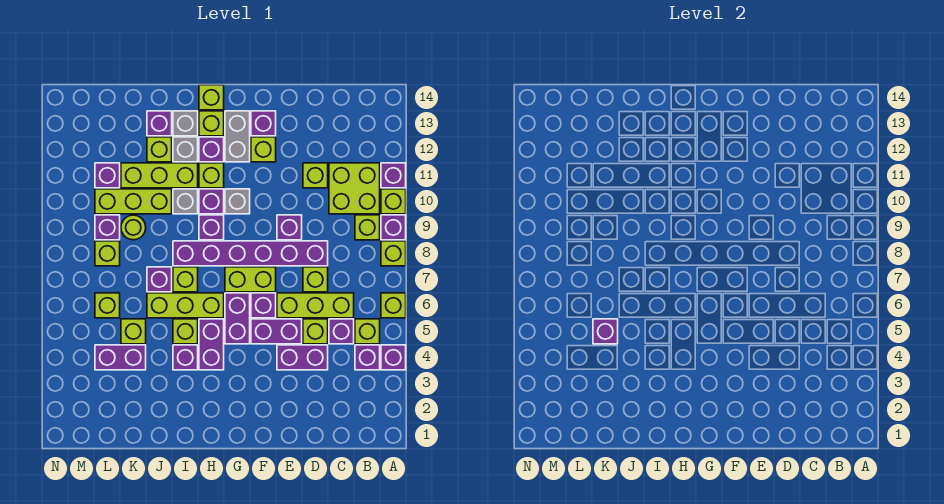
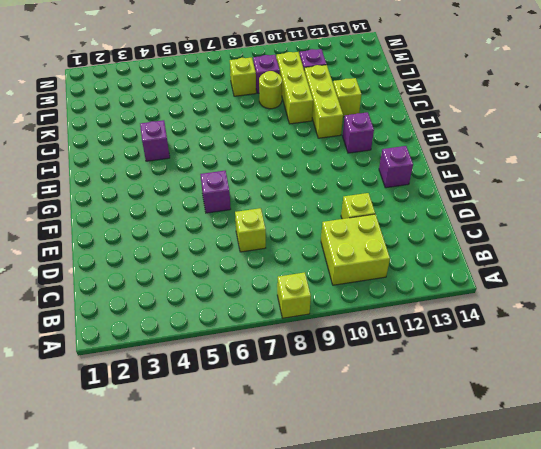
none -> purple brick A4 level 1
none -> lime brick A6 level 1
none -> purple brick A9 level 1
none -> lime brick A10 level 1

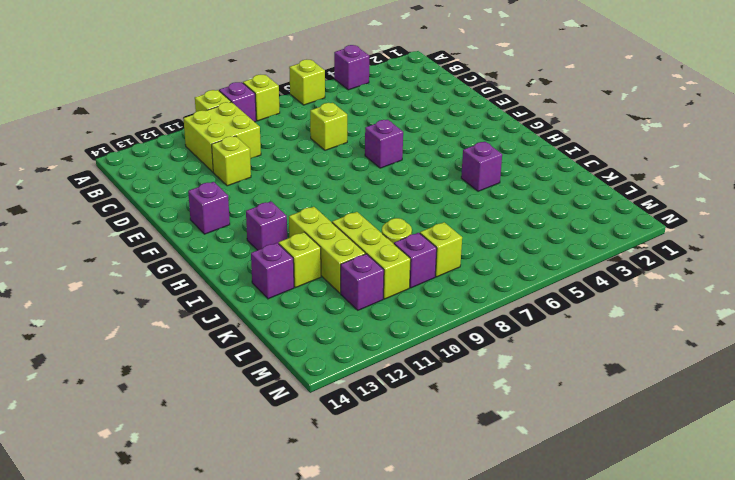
none -> purple brick A11 level 1
none -> purple brick B4 level 1
none -> lime brick B5 level 1
none -> lime brick B9 level 1

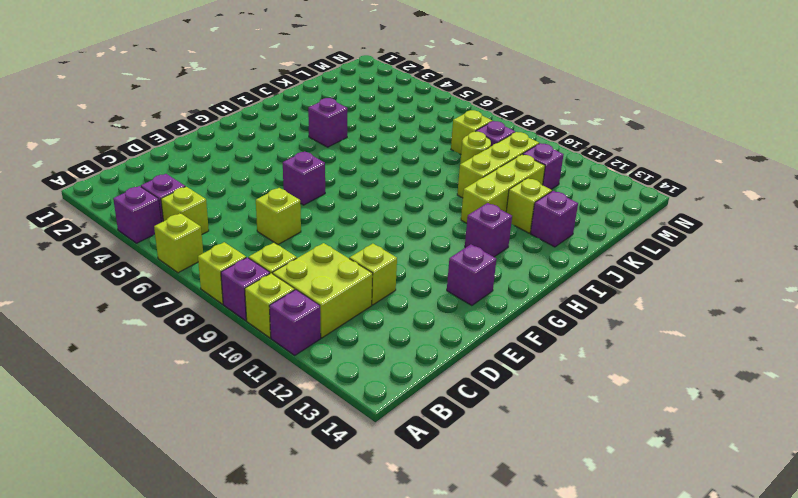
none -> purple brick C5 level 1
none -> lime brick C6:E6 level 1
none -> purple brick D4:E4 level 1
none -> lime brick D5 level 1

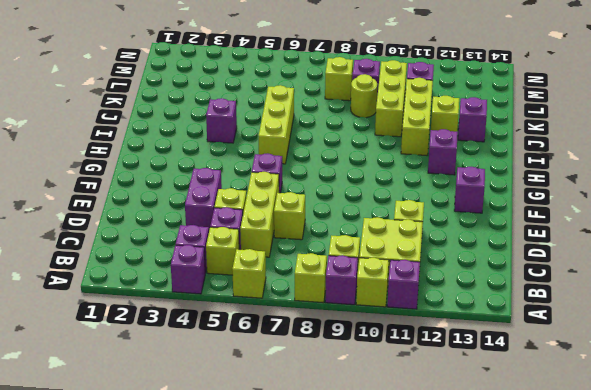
none -> purple brick D8:I8 level 1
none -> purple brick E5:F5 level 1
none -> purple brick E9 level 1
none -> lime brick F7:G7 level 1

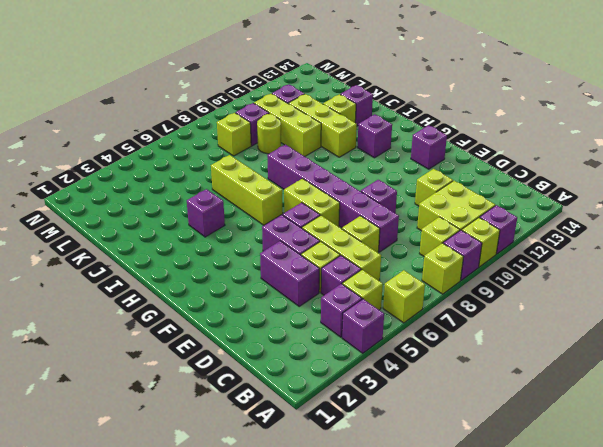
none -> lime brick F12 level 1
none -> purple brick G5:G6 level 1
none -> grey brick G10 level 1
none -> grey brick G12:G13 level 1

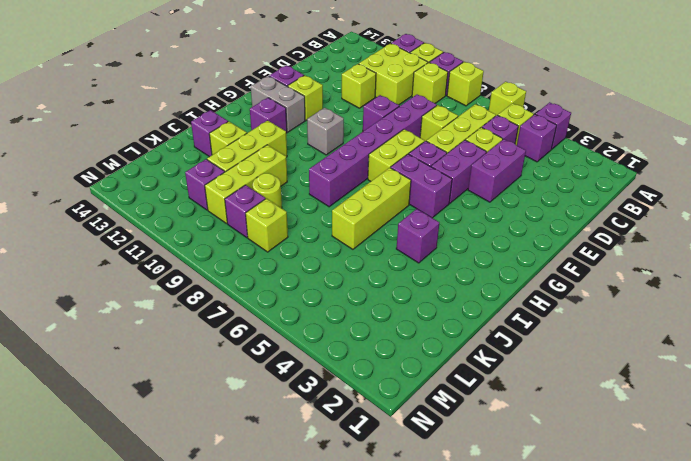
none -> purple brick H4:H5 level 1
none -> purple brick H9 level 1
none -> purple brick H10 level 1
none -> lime brick H11 level 1

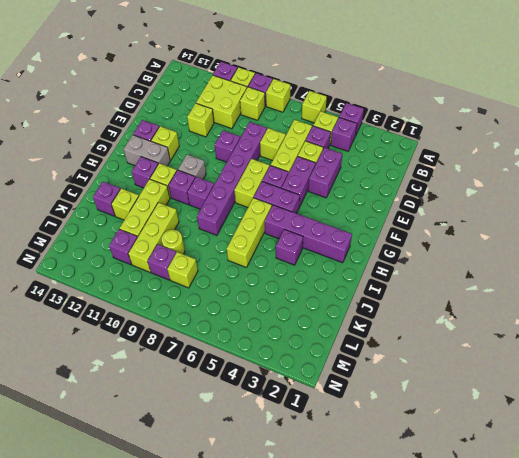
purple brick H2:H5 level 1 -> purple brick H4:H5 level 1
none -> lime brick H13 level 1
none -> lime brick H14 level 1
none -> lime brick I5 level 1
none -> lime brick I7 level 1

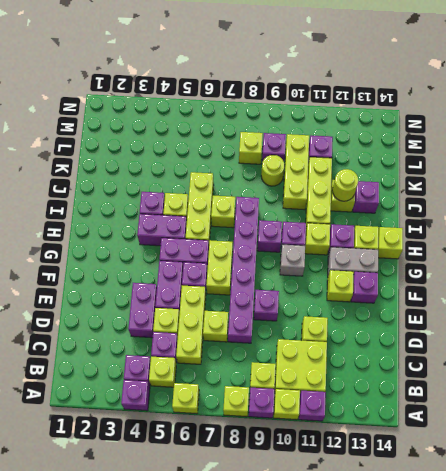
lime round brick J12 level 2 -> none
none -> grey brick I10 level 1
none -> grey brick I12 level 1
none -> grey brick I13 level 1
none -> purple brick J7 level 1

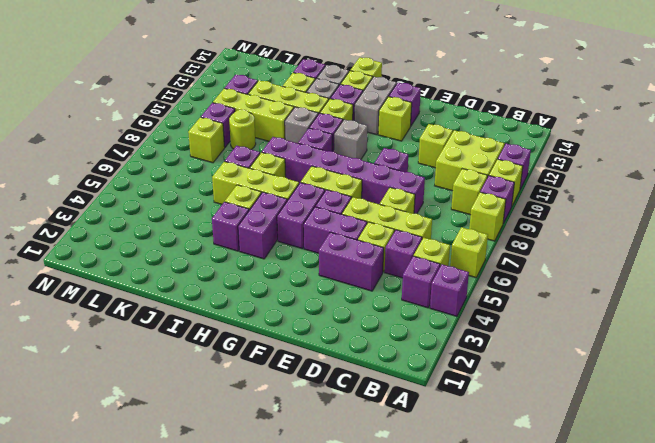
none -> purple brick K4:L4 level 1
none -> lime brick K5 level 1
none -> lime brick L6 level 1
none -> purple brick K5 level 2

